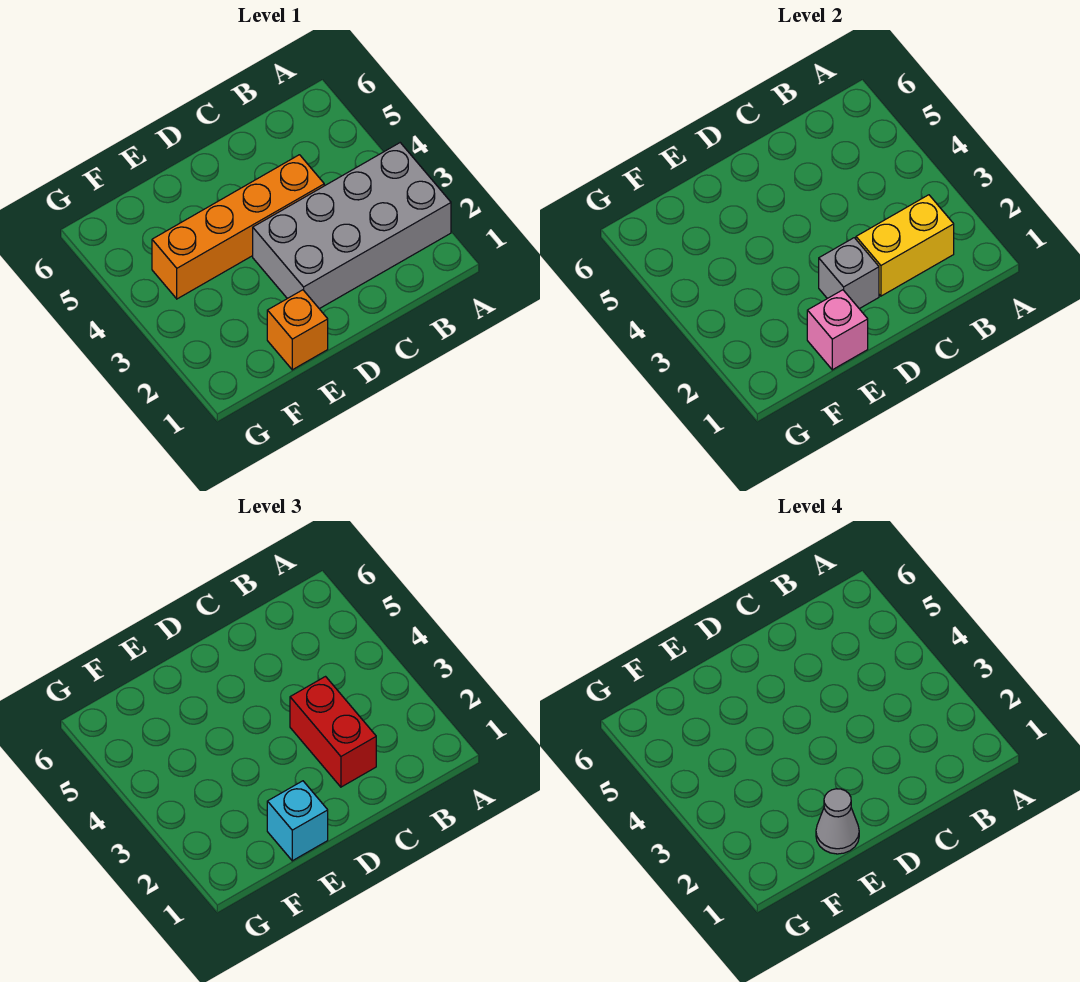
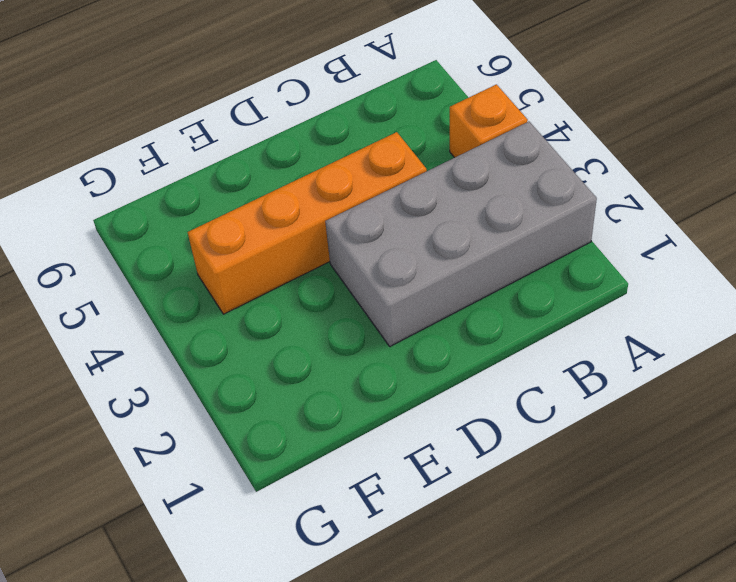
orange brick A4 level 1 -> orange brick E1 level 1
none -> yellow brick B2:C2 level 2
none -> grey brick D2 level 2

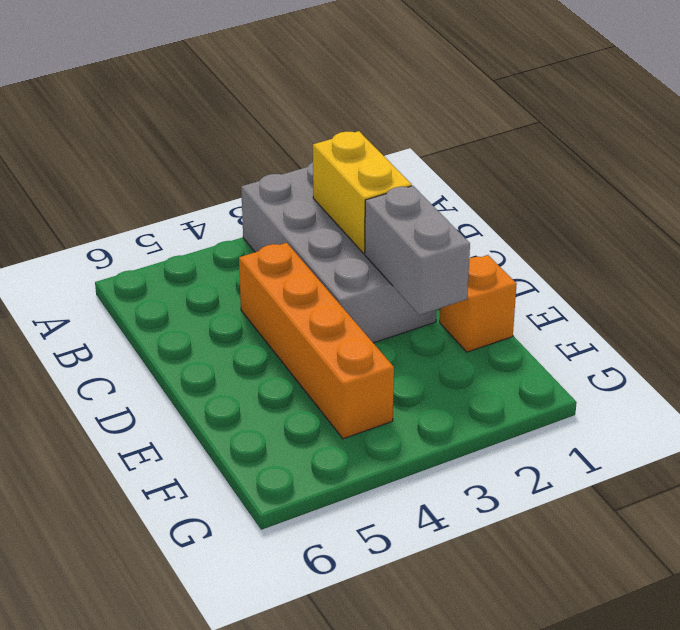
grey brick D2:E2 level 2 -> grey brick D2 level 2
none -> pink brick E1 level 2
none -> red brick C2:C3 level 3

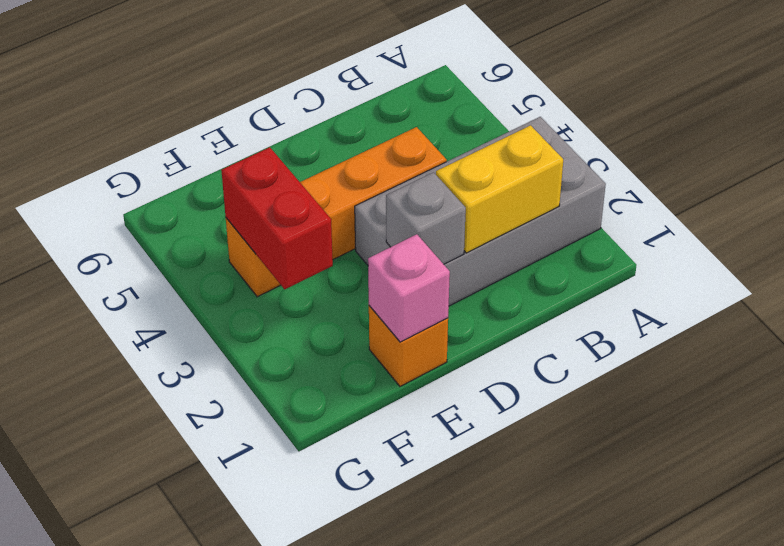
red brick F3:F4 level 2 -> red brick C2:C3 level 3
none -> cyan brick E1 level 3
none -> grey cone E1 level 4

